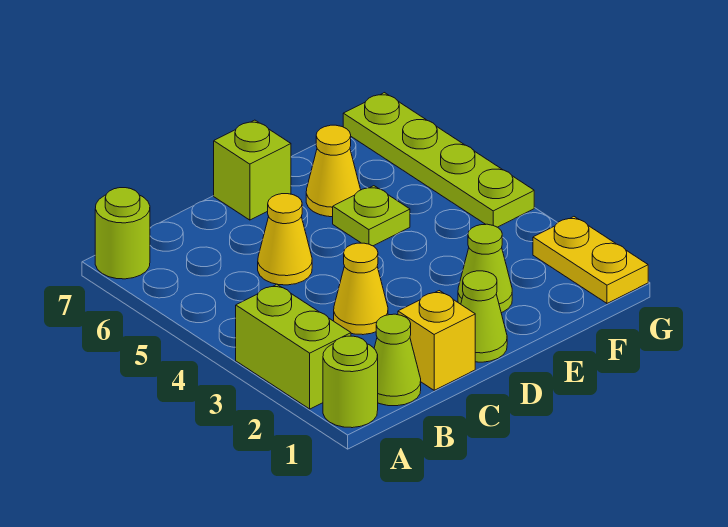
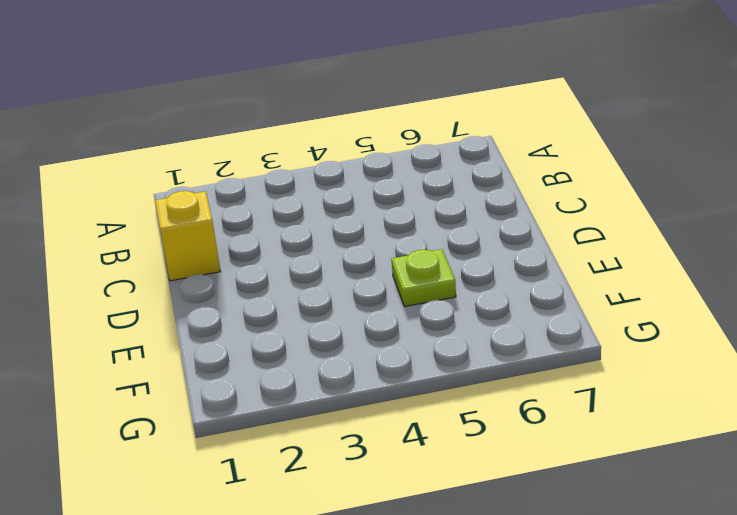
none -> lime round brick A1 level 1
none -> lime brick A2:A3 level 1
none -> lime round brick A7 level 1

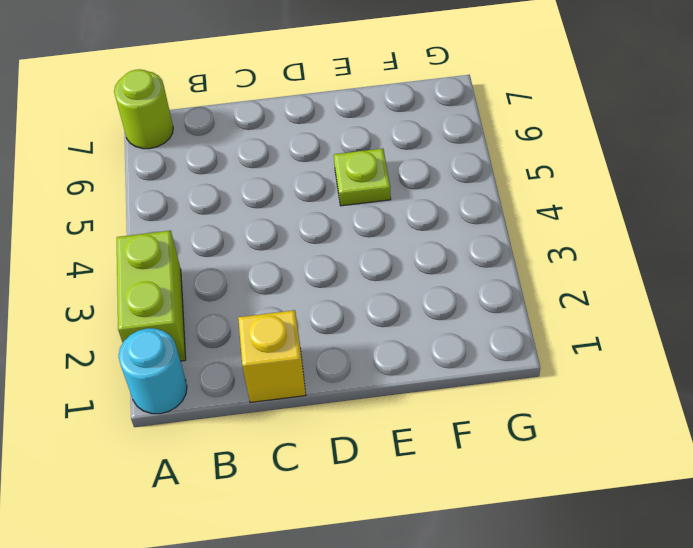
cyan round brick A1 level 1 -> lime round brick A1 level 1
none -> lime cone B1 level 1
none -> yellow cone C3 level 1
none -> yellow cone C5 level 1

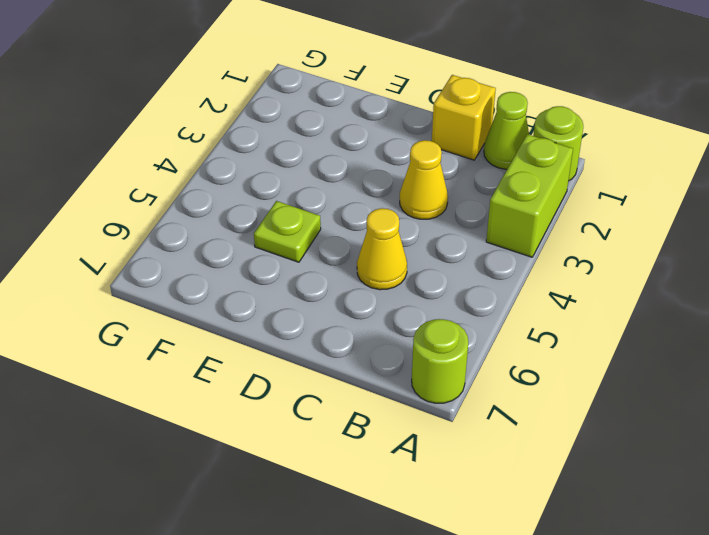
none -> lime cone D1 level 1
none -> lime brick D7 level 1
none -> lime cone E2 level 1

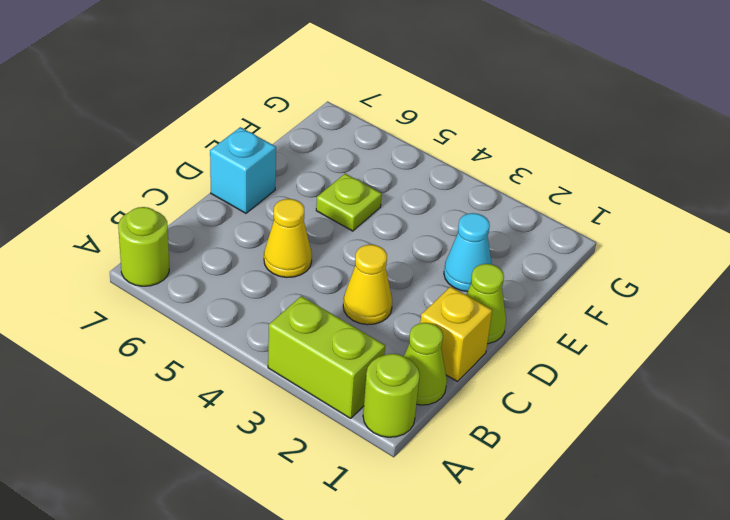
cyan brick D7 level 1 -> lime brick D7 level 1
cyan cone E2 level 1 -> lime cone E2 level 1
none -> yellow cone E6 level 1
none -> yellow plate G1:G2 level 1
none -> lime plate G4:G7 level 1

